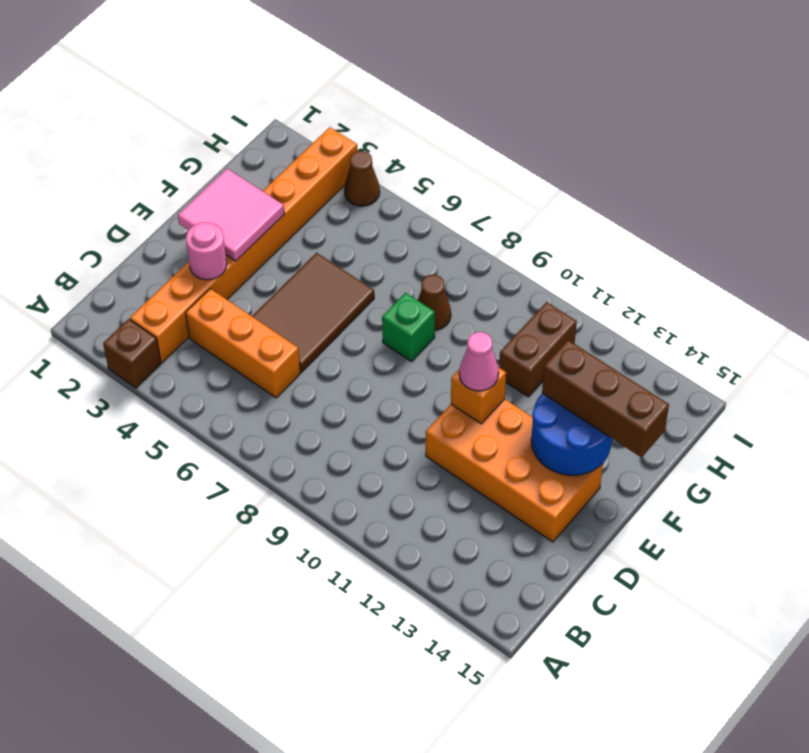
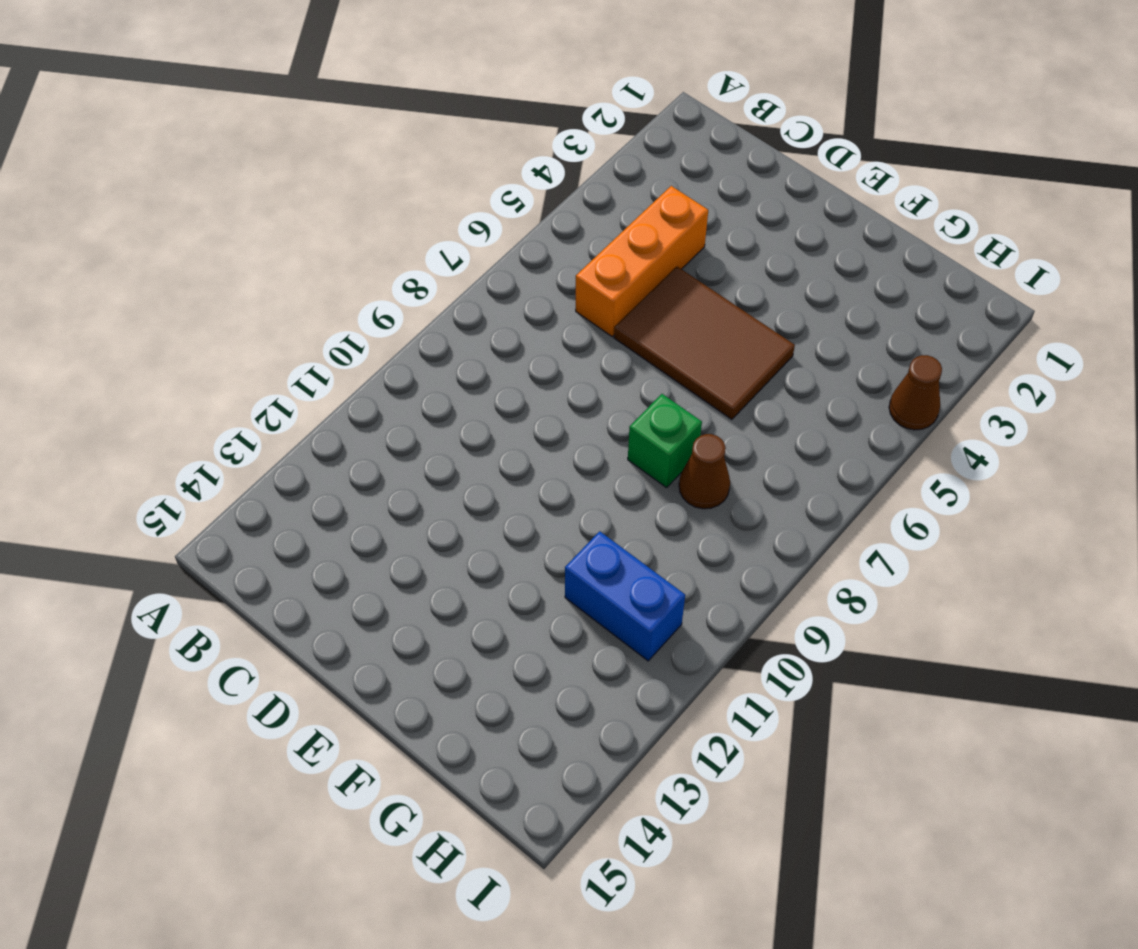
blue brick G11:H11 level 1 -> brown brick G11:H11 level 1
none -> brown brick A3 level 1
none -> orange brick B3:I3 level 1
none -> orange brick D11:E14 level 1

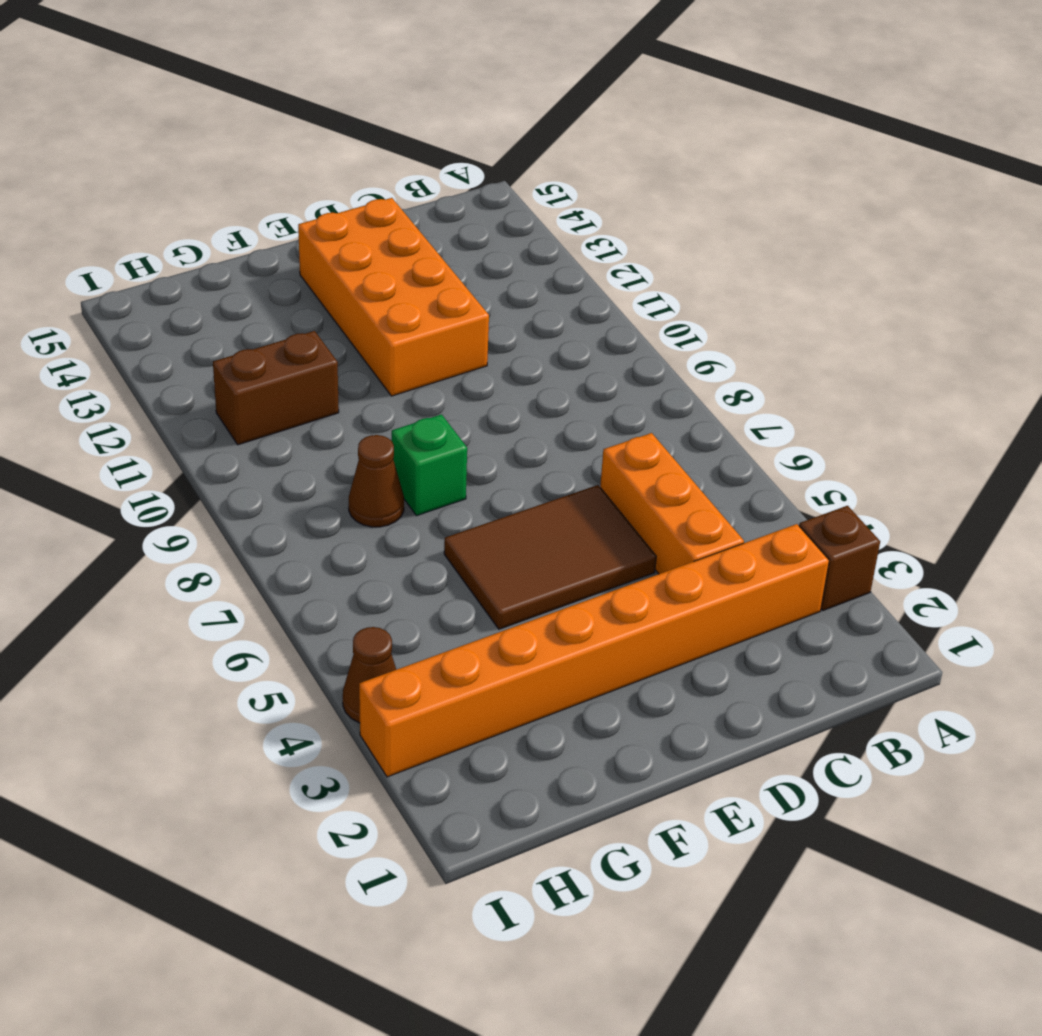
none -> pink round brick D3 level 2
none -> pink tile E2:F3 level 2
none -> orange brick E11 level 2

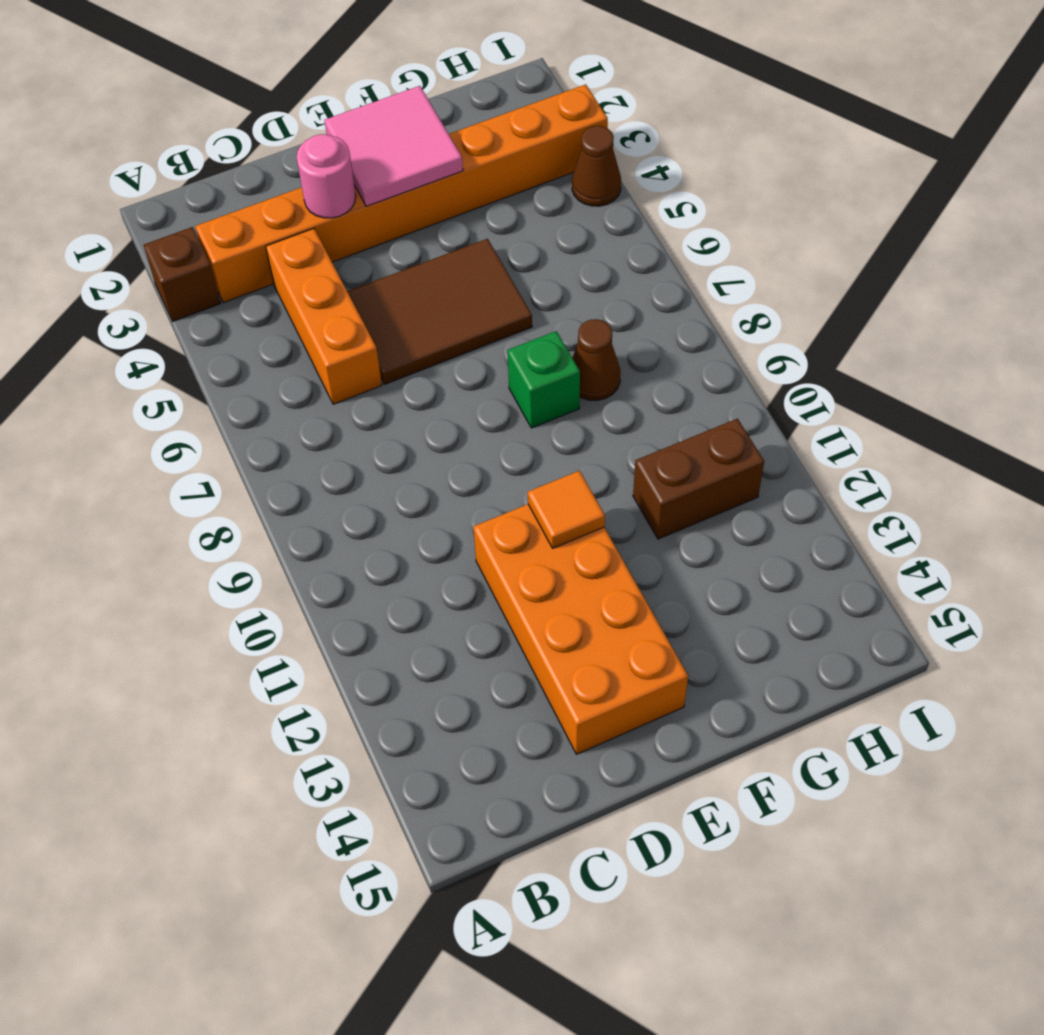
orange tile E11 level 2 -> orange brick E11 level 2
none -> blue round brick E13:F14 level 2
none -> pink cone E11 level 3
none -> brown brick F13:F15 level 3

